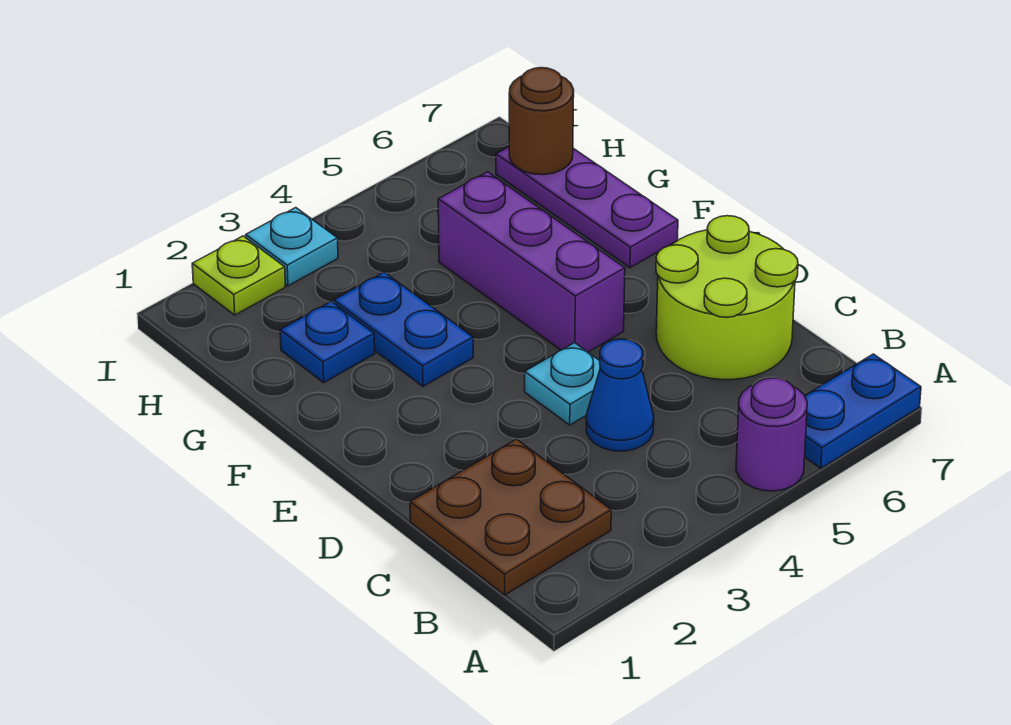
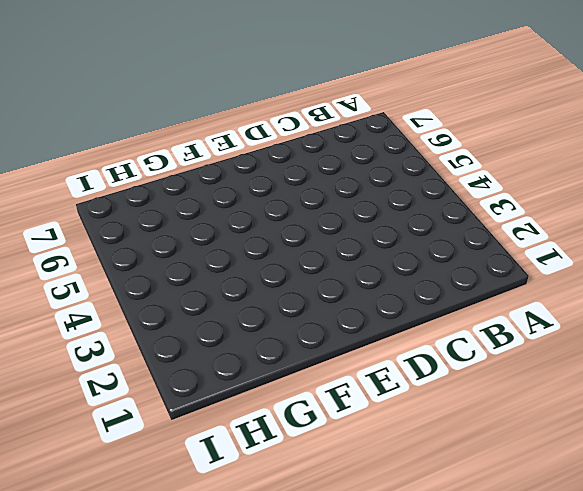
none -> purple round brick A5 level 1
none -> blue plate A6:A7 level 1
none -> brown plate B1:C2 level 1

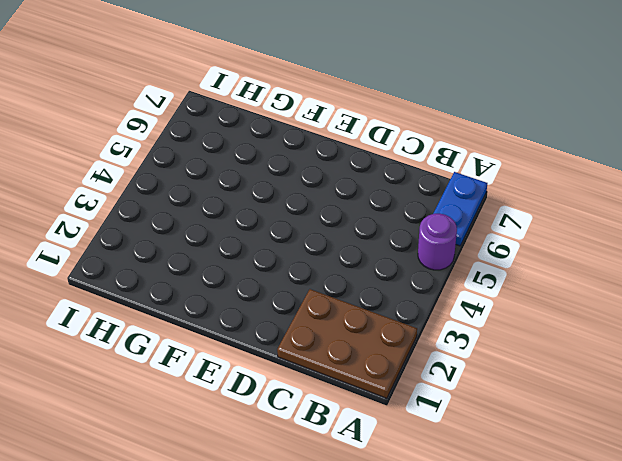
brown plate A1:C2 level 1 -> brown plate B1:C2 level 1
none -> blue cone C4 level 1
none -> lime round brick C6:D7 level 1
none -> cyan plate D4 level 1

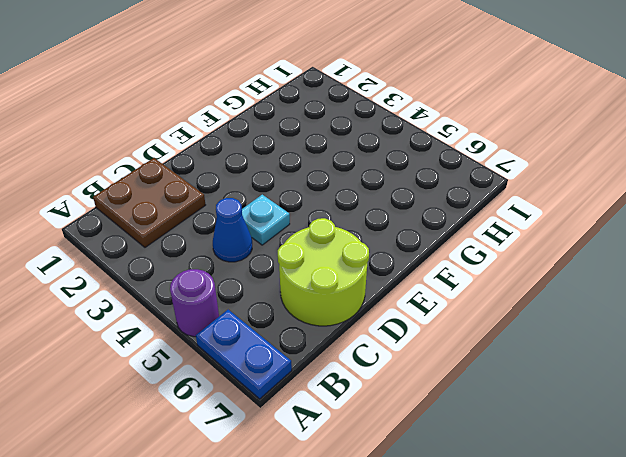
none -> purple brick E5:G5 level 1
none -> blue plate F3:G3 level 1
none -> purple plate F7:H7 level 1

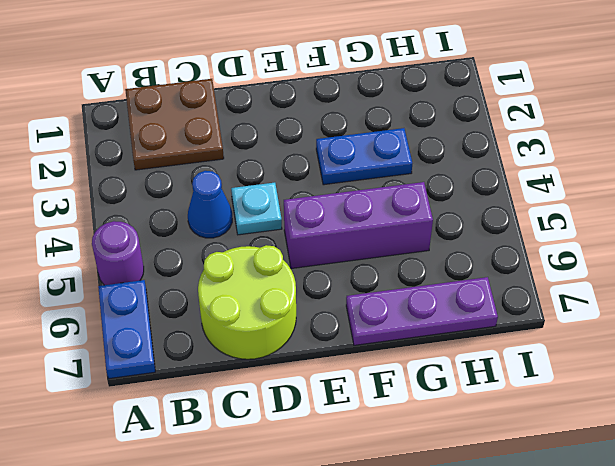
none -> blue plate G2 level 1
none -> lime plate I2 level 1
none -> cyan plate I3 level 1

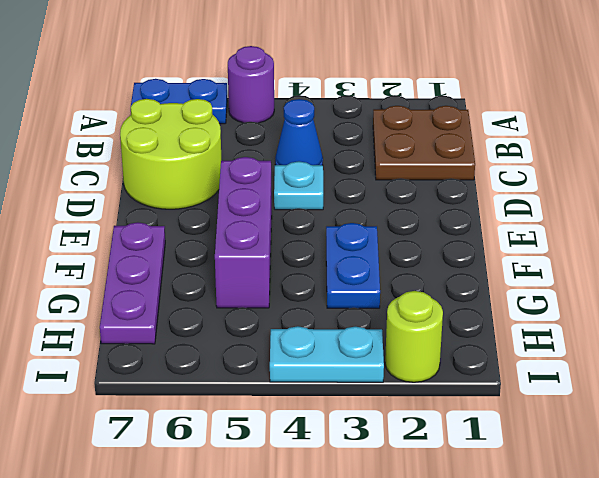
lime round brick I2 level 1 -> lime plate I2 level 1
cyan plate I3:I4 level 1 -> cyan plate I3 level 1
none -> blue plate G2 level 1
none -> brown round brick H7 level 2

